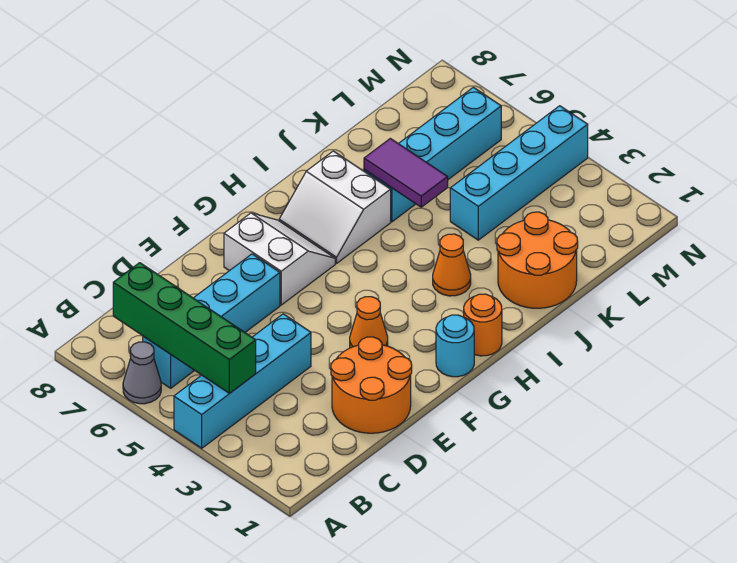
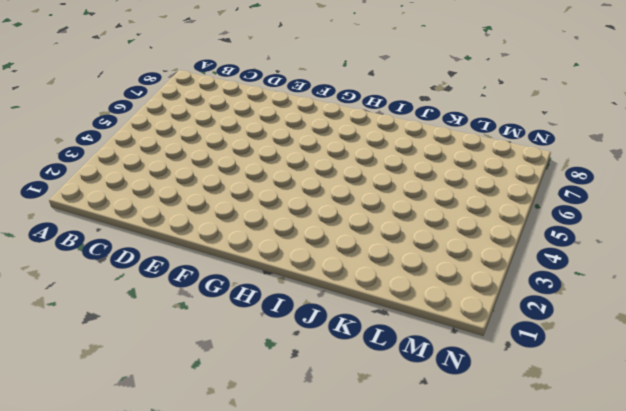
none -> cyan brick A4:D4 level 1
none -> grey cone A6 level 1
none -> cyan brick B6:E6 level 1

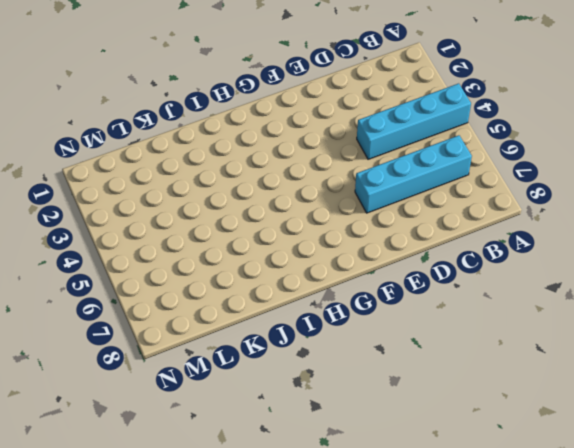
none -> grey cone A6 level 1
none -> orange round brick D1:E2 level 1
none -> orange cone F3 level 1

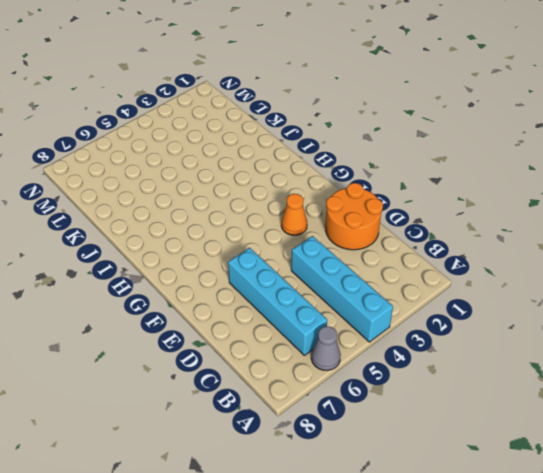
none -> white slope F6:G7 level 1 top F
none -> cyan round brick G1 level 1
none -> orange round brick H1 level 1

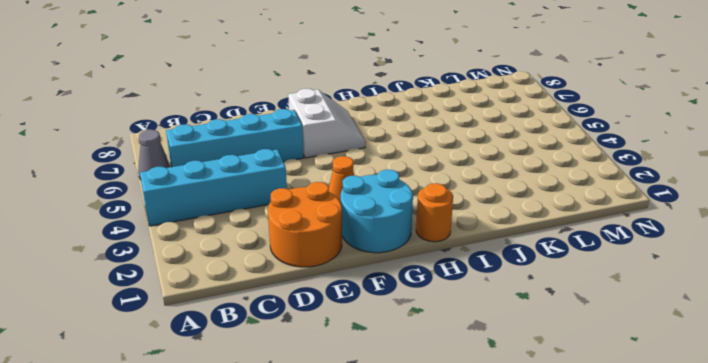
cyan round brick F1:G2 level 1 -> cyan round brick G1 level 1
none -> white slope H6:I7 level 1 top I
none -> orange cone I3 level 1
none -> orange round brick J1:K2 level 1

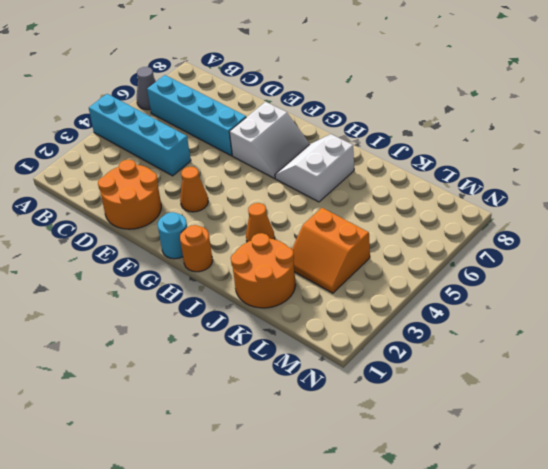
orange slope K3:L4 level 1 top 4 -> cyan brick K4:N4 level 1
none -> cyan brick J6:M6 level 1
none -> green brick B4:B7 level 2
none -> purple tile J5:J6 level 2

